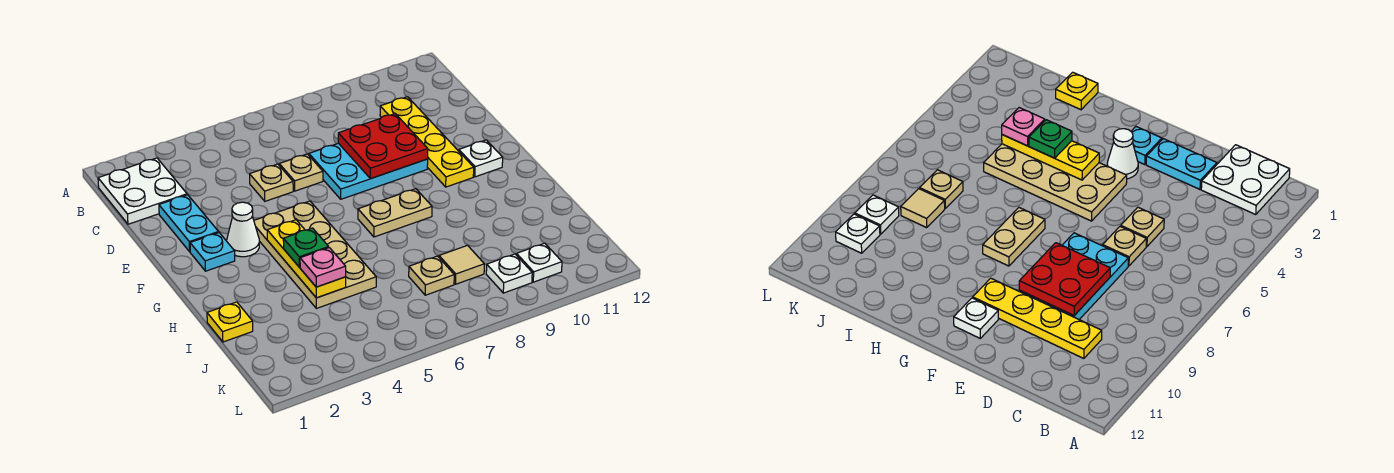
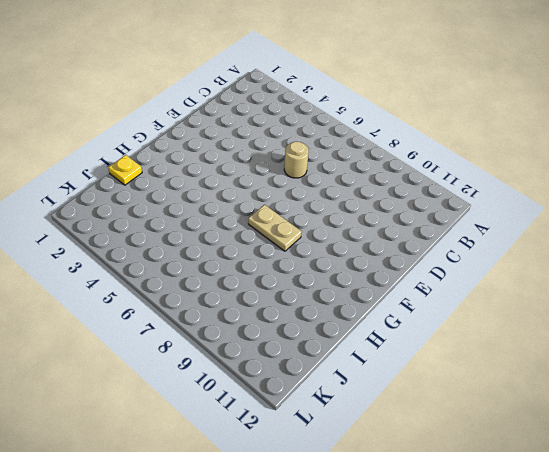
tan round brick D6 level 1 -> tan plate D6 level 1
none -> white plate B1:C2 level 1
none -> yellow plate C10:F10 level 1
none -> cyan plate D2:E2 level 1

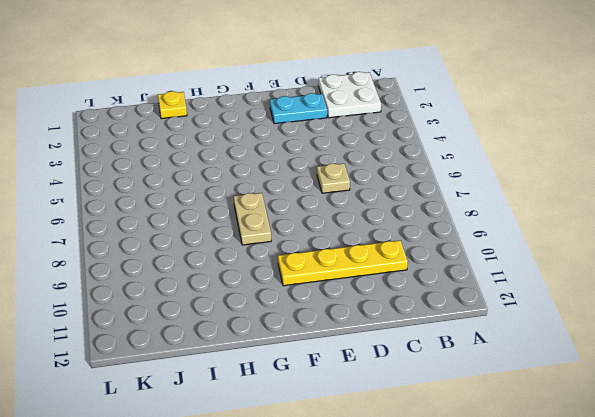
none -> tan plate D5 level 1
none -> cyan plate D7:E9 level 1
none -> cyan plate F2 level 1

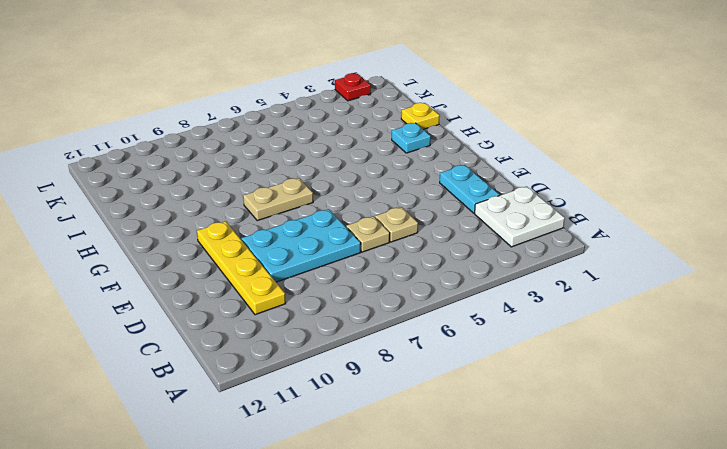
cyan plate H2 level 1 -> cyan plate F2 level 1
red plate L2 level 1 -> none
none -> white cone F3 level 1
none -> tan plate F4:I5 level 1
none -> white plate F11 level 1

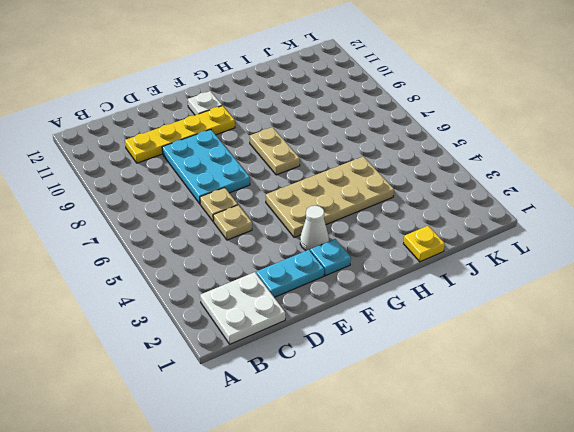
none -> tan plate J7 level 1
none -> tan tile J8 level 1
none -> white plate K9 level 1

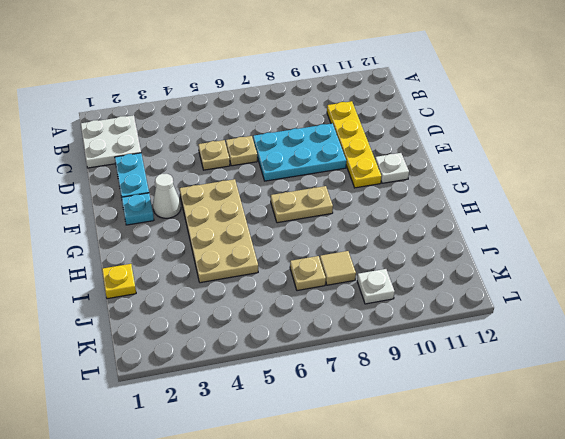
none -> white plate K10 level 1
none -> red plate D8:E9 level 2
none -> yellow plate G4:I4 level 2

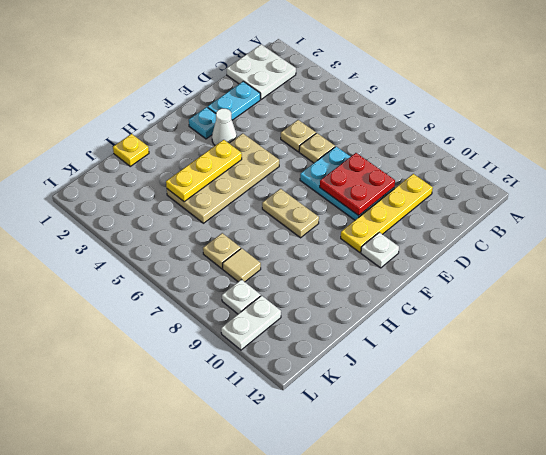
white plate K10:L10 level 1 -> white plate K10 level 1
none -> green plate H4 level 3
none -> pink plate I4 level 3

